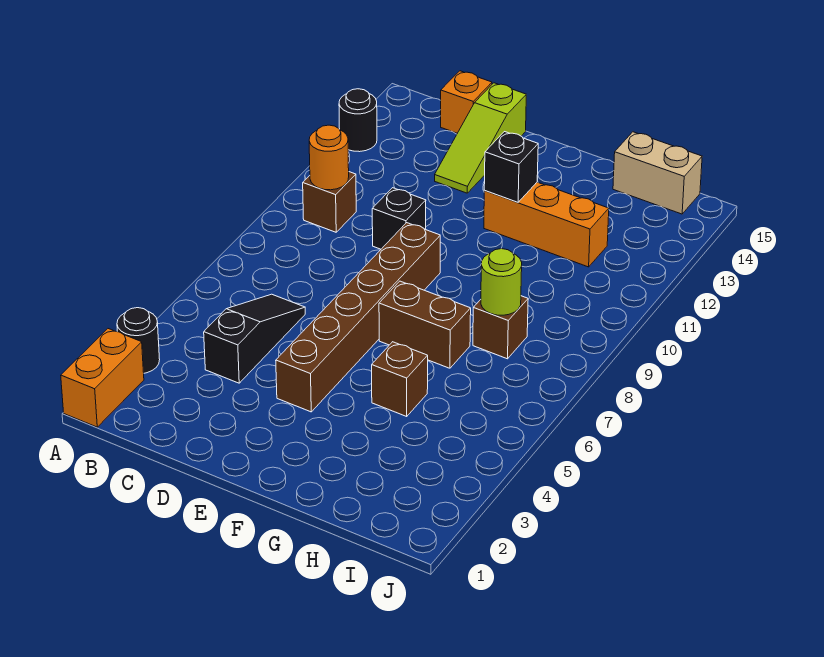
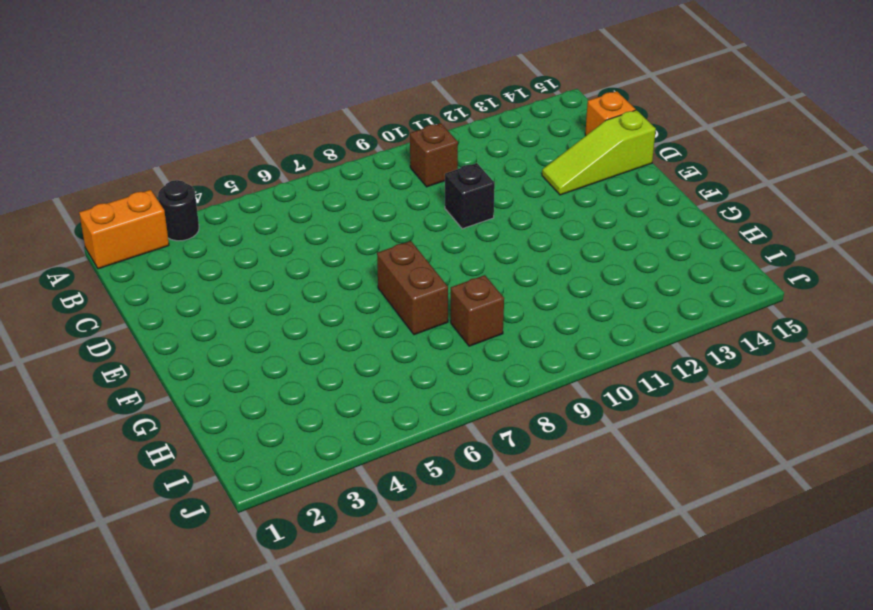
none -> black round brick A13 level 1
none -> black slope C4:C6 level 1 top 4
none -> brown brick E4:E9 level 1

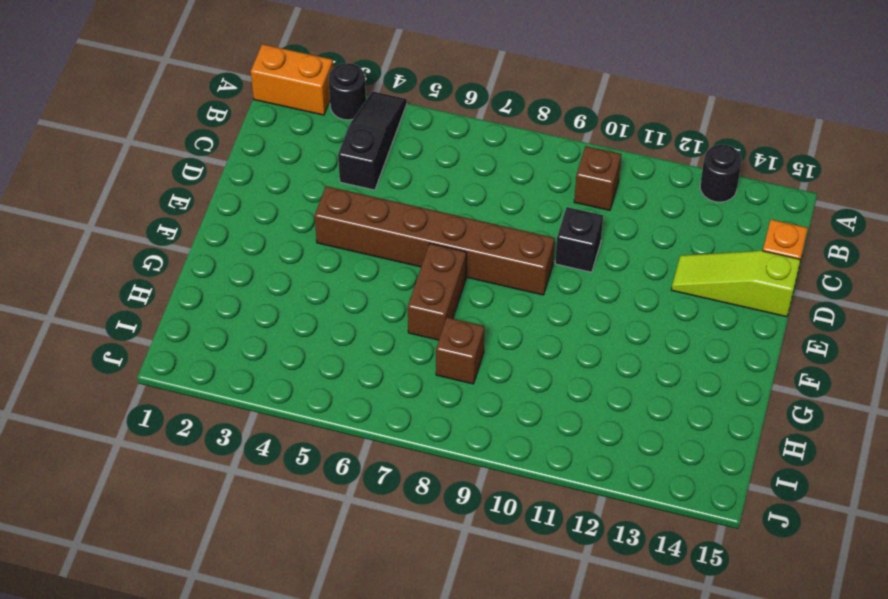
black slope A4:C4 level 1 top C -> black slope C4:C6 level 1 top 4
none -> orange brick F12:H12 level 1
none -> brown brick G5 level 1
none -> tan brick H15:I15 level 1

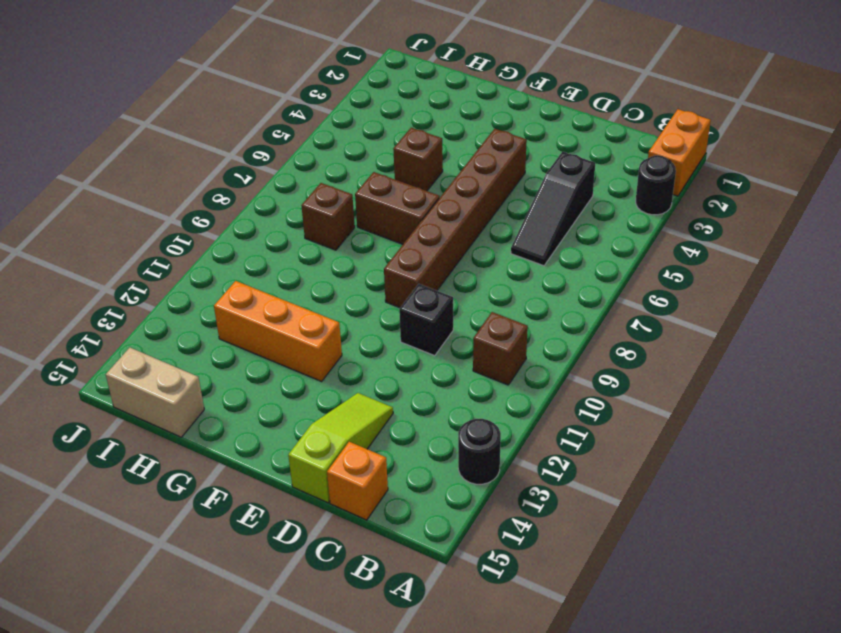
none -> orange round brick B10 level 2
none -> black brick F12 level 2
none -> lime round brick H8 level 2

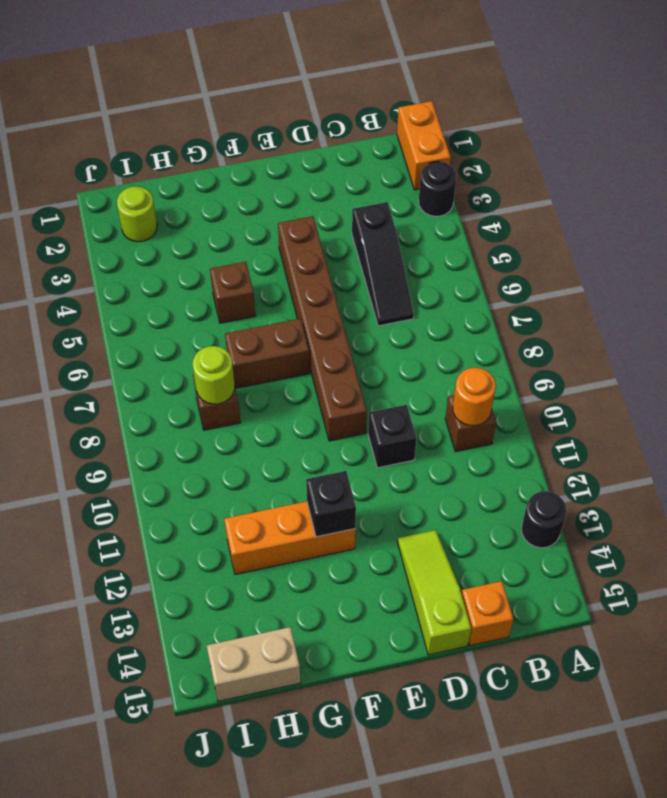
lime round brick I2 level 1 -> none

